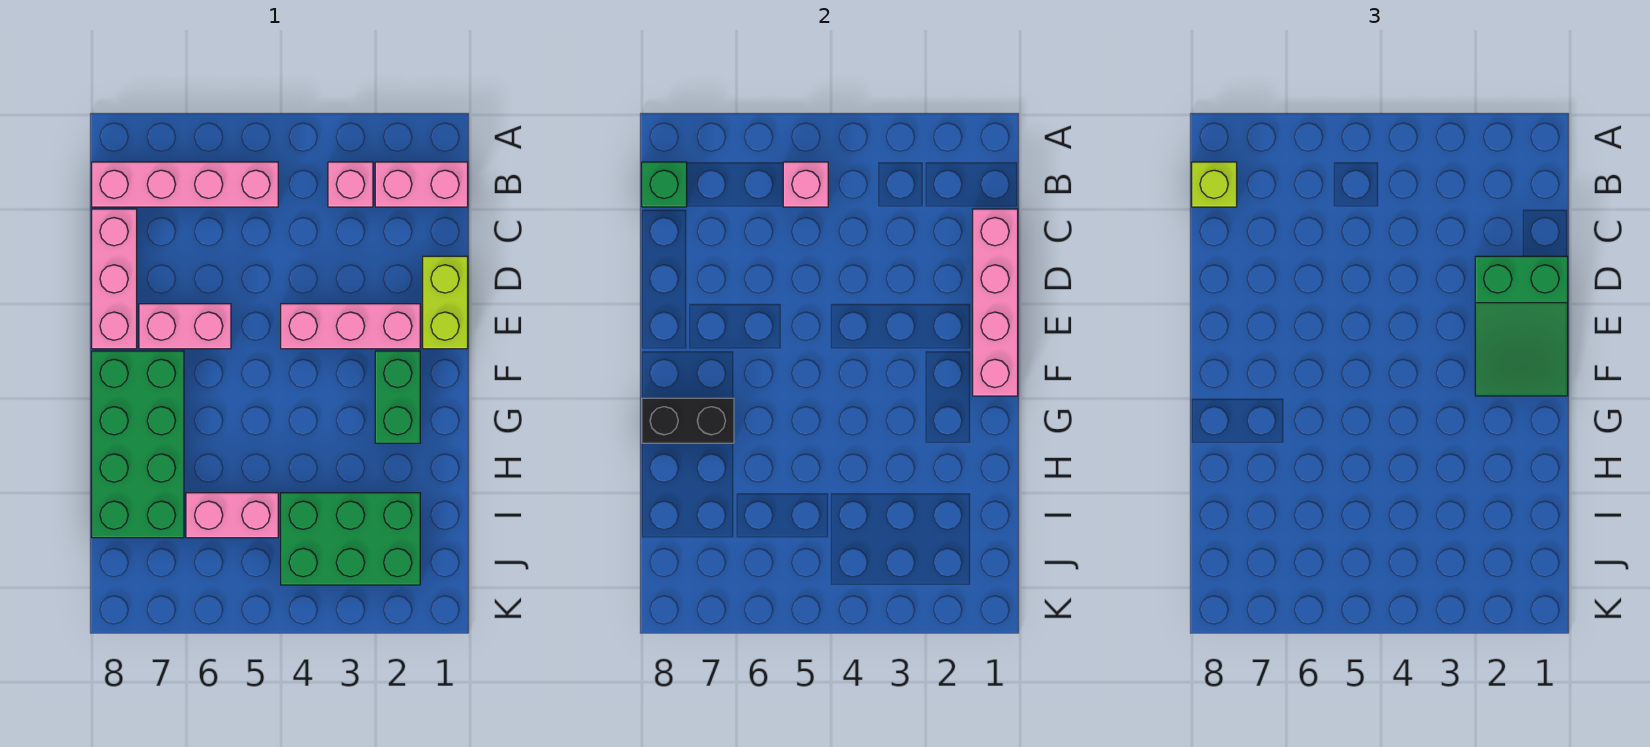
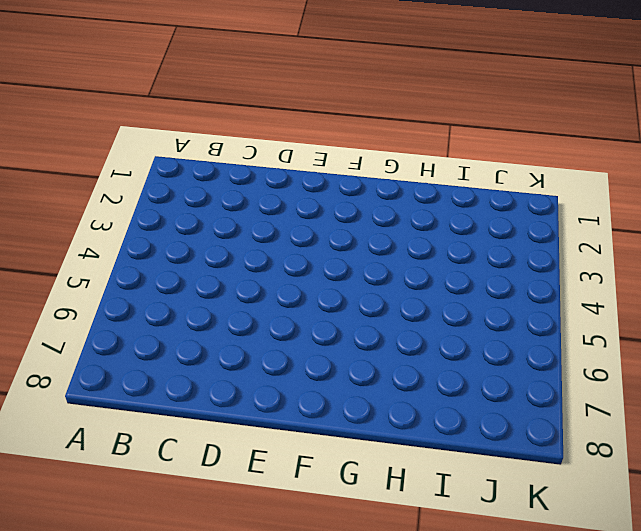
none -> pink brick B1:B2 level 1
none -> pink brick B3 level 1
none -> pink brick B5:B8 level 1

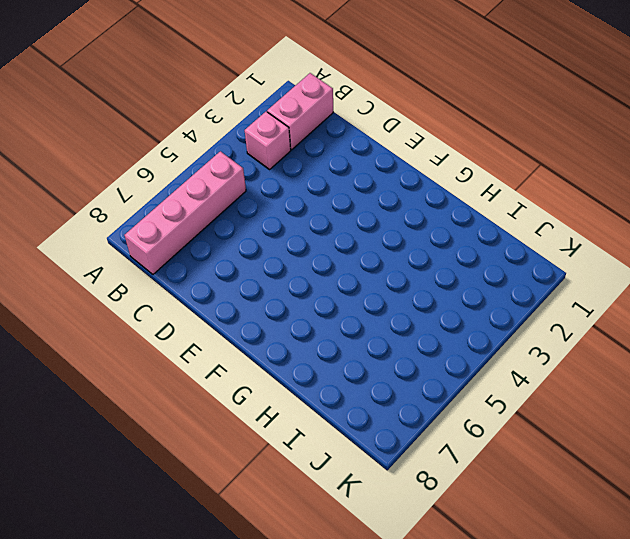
none -> pink brick C8:E8 level 1
none -> lime brick D1:E1 level 1
none -> pink brick E2:E4 level 1

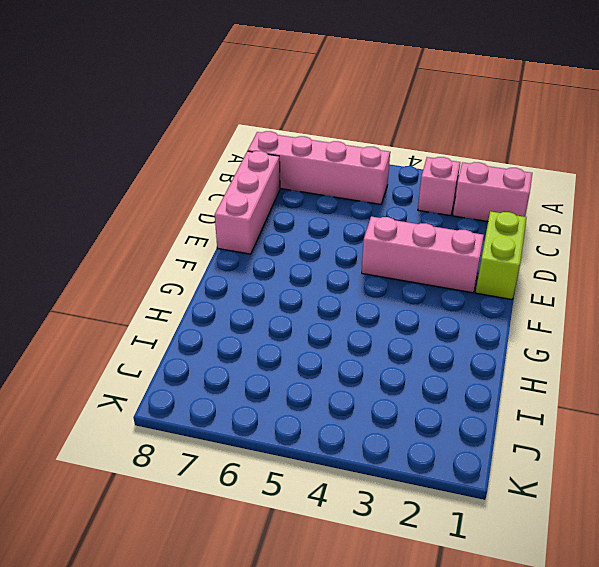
none -> pink brick E6:E7 level 1
none -> green brick F2:G2 level 1
none -> green brick F7:I8 level 1

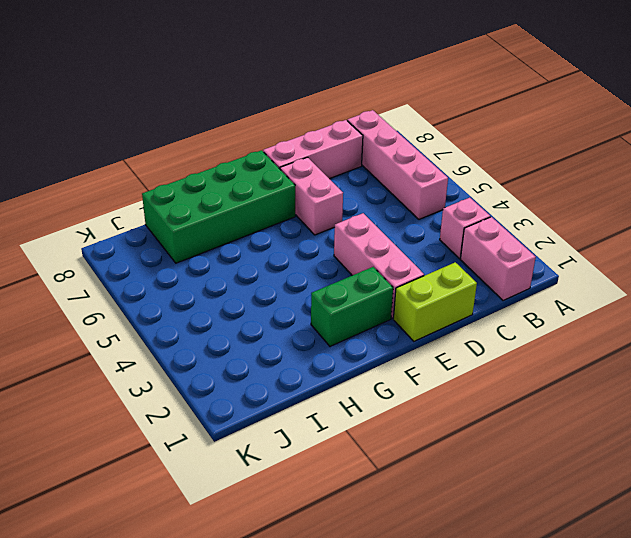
none -> green brick I2:J4 level 1
none -> pink brick I5:I6 level 1
none -> pink brick B5 level 2

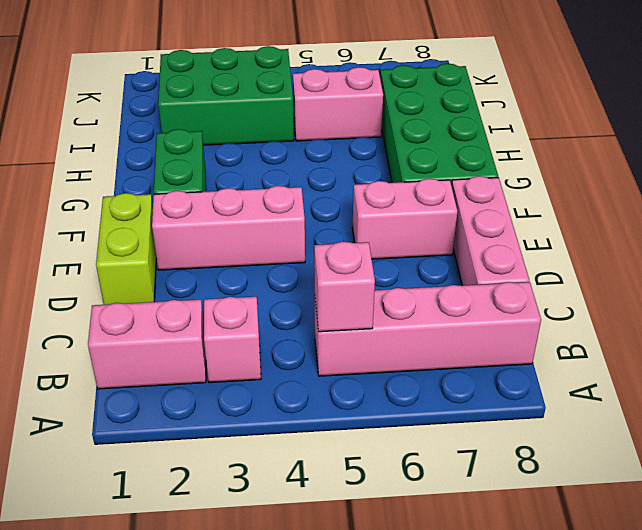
none -> green brick B8 level 2
none -> pink brick C1:F1 level 2
none -> black brick G7:G8 level 2

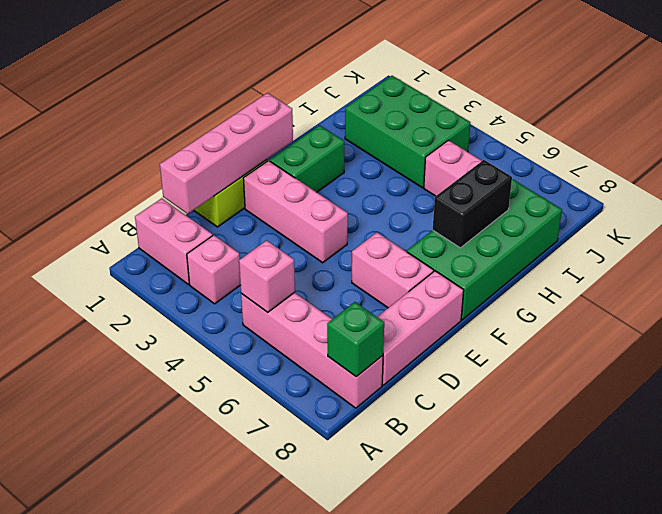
black brick G7:H7 level 2 -> black brick G7:G8 level 2
none -> lime brick B8 level 3
none -> green slope D1:F2 level 3 top D

